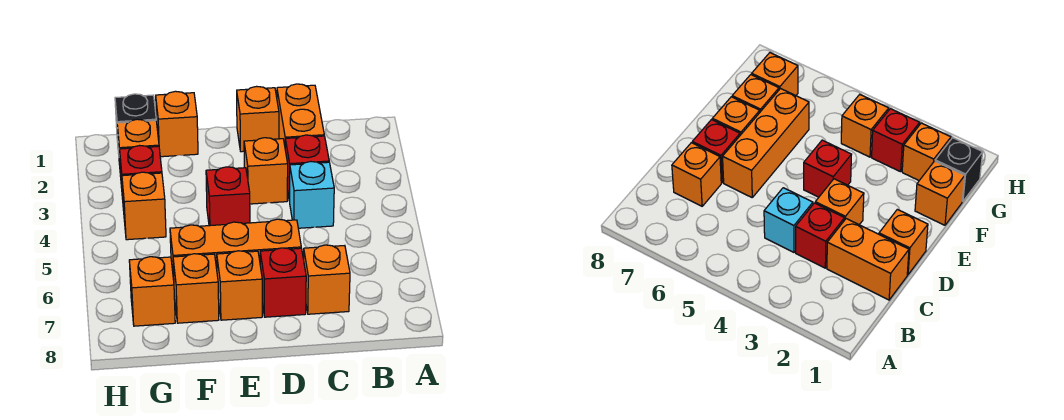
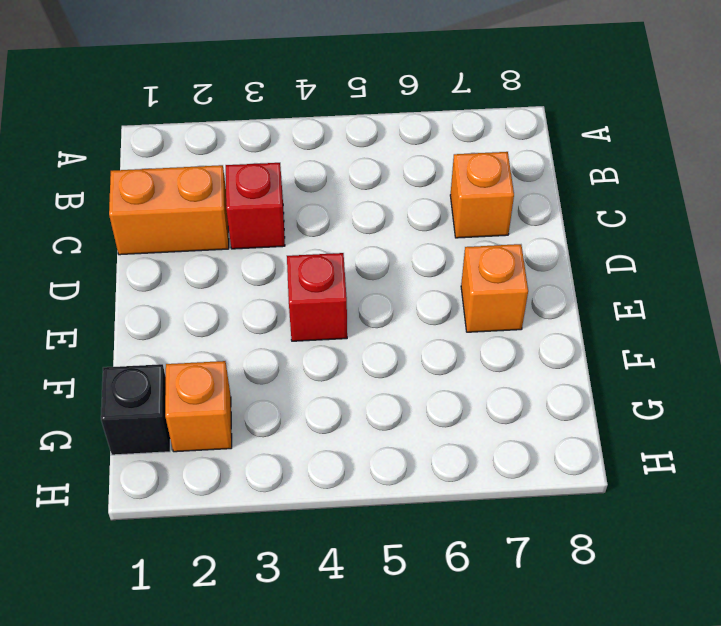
none -> cyan brick C4 level 1
none -> orange brick D1 level 1
none -> orange brick D3 level 1

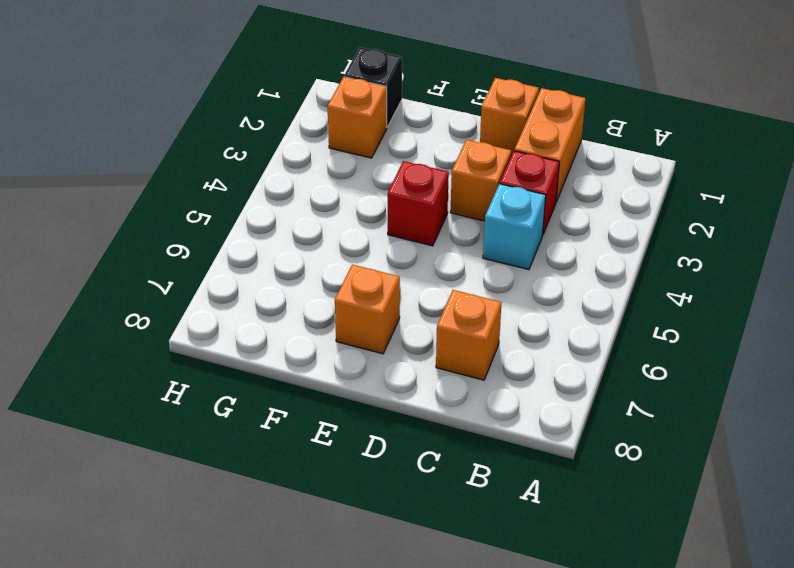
none -> orange brick D6:F6 level 1
none -> red brick D7 level 1
none -> orange brick F1 level 1

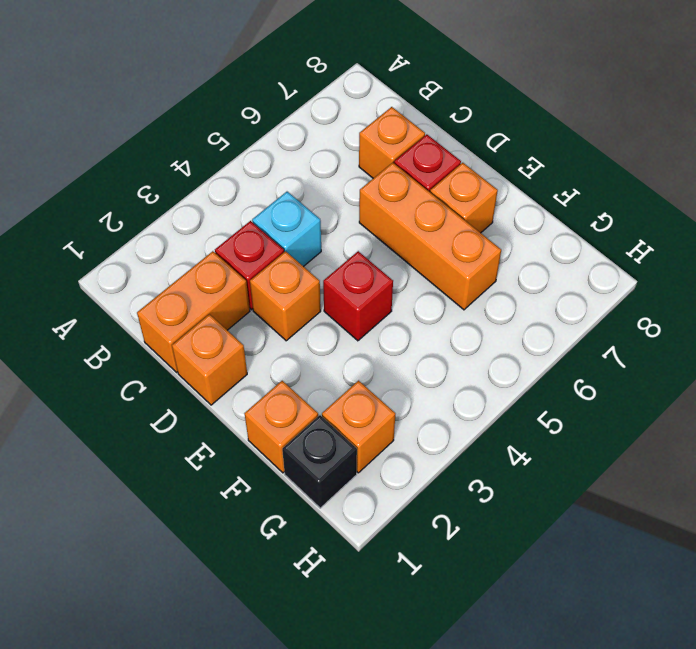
none -> orange brick F7 level 1
none -> red brick G3 level 1
none -> orange brick G4 level 1

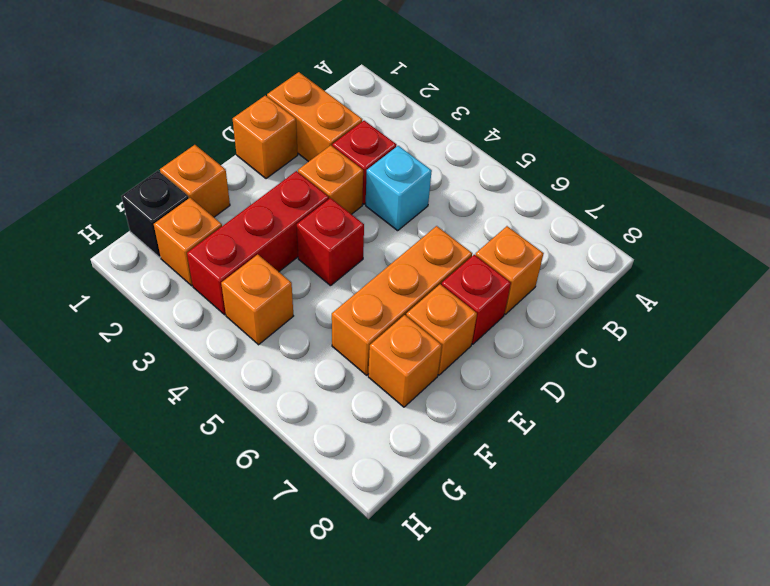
red brick E3:G3 level 1 -> red brick G3 level 1
none -> orange brick G7 level 1

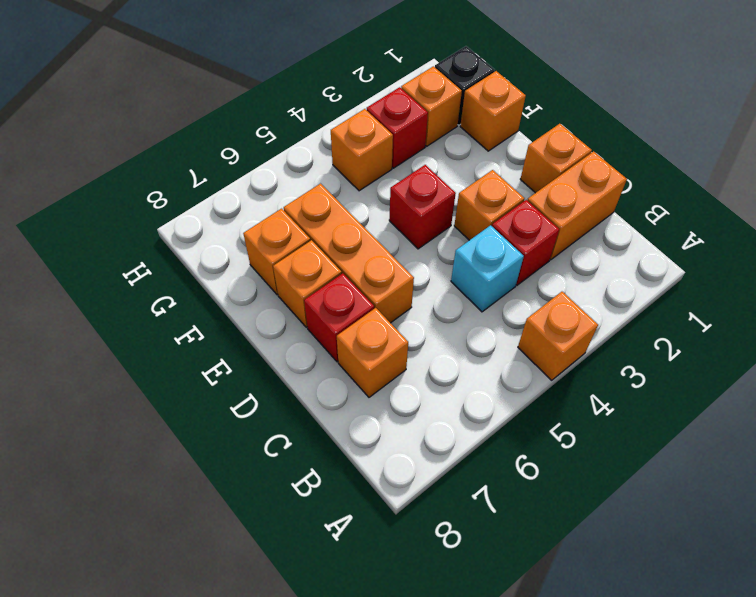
orange brick A4 level 1 -> orange brick G7 level 1

